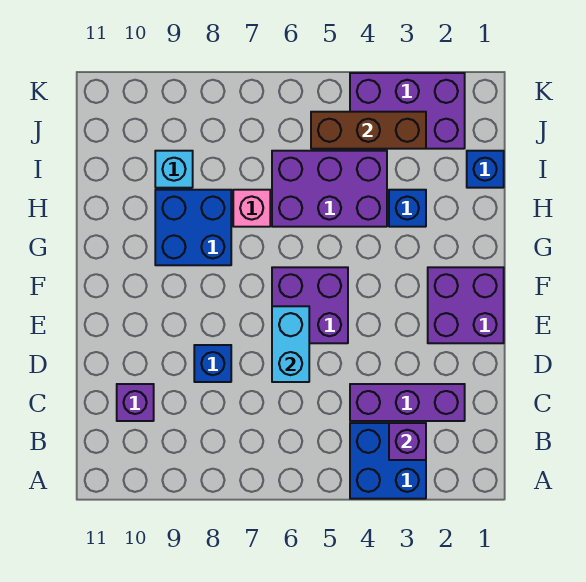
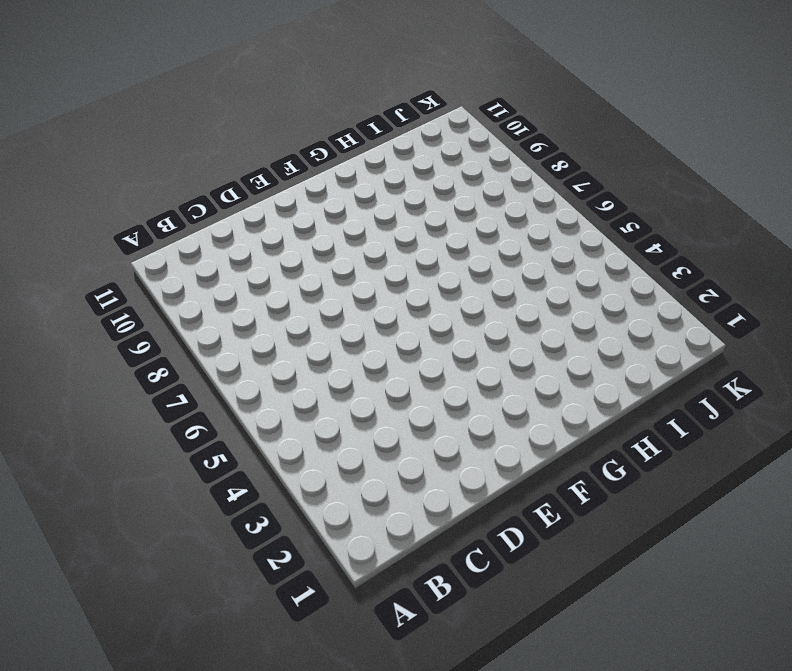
none -> blue brick A3:B4 level 1
none -> purple brick C2:C4 level 1
none -> purple brick C10 level 1

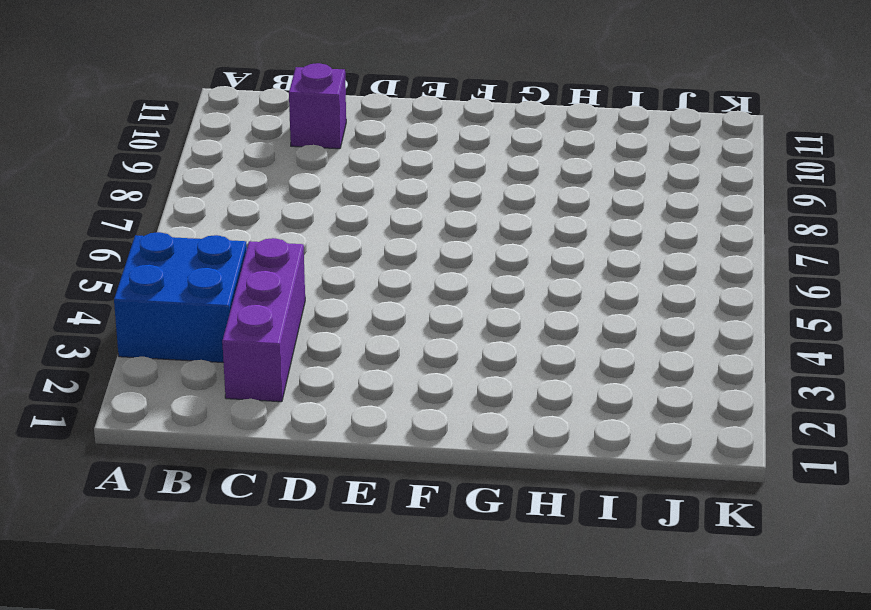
none -> blue brick D8 level 1
none -> purple brick E1:F2 level 1
none -> purple brick E5:F6 level 1

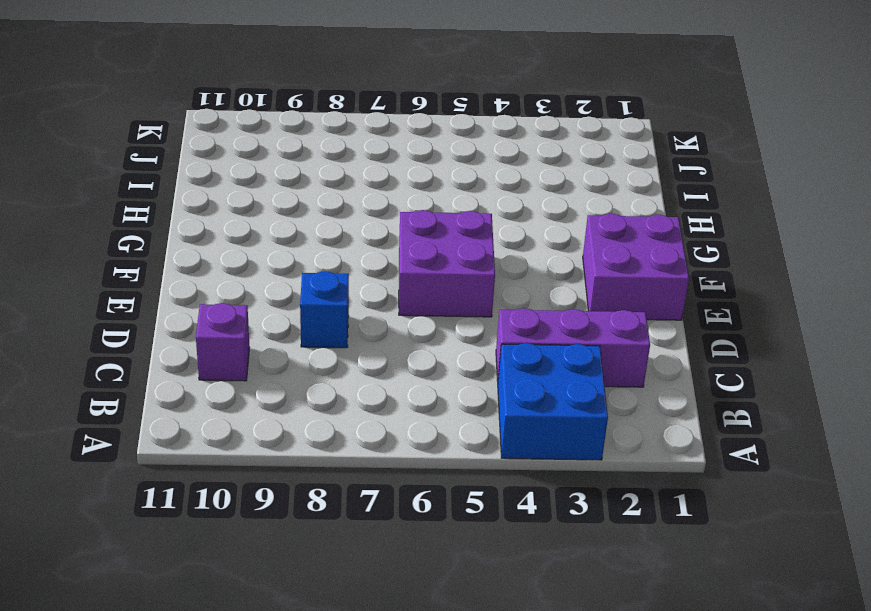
none -> blue brick G8:H9 level 1
none -> blue brick H3 level 1
none -> purple brick H4:I6 level 1

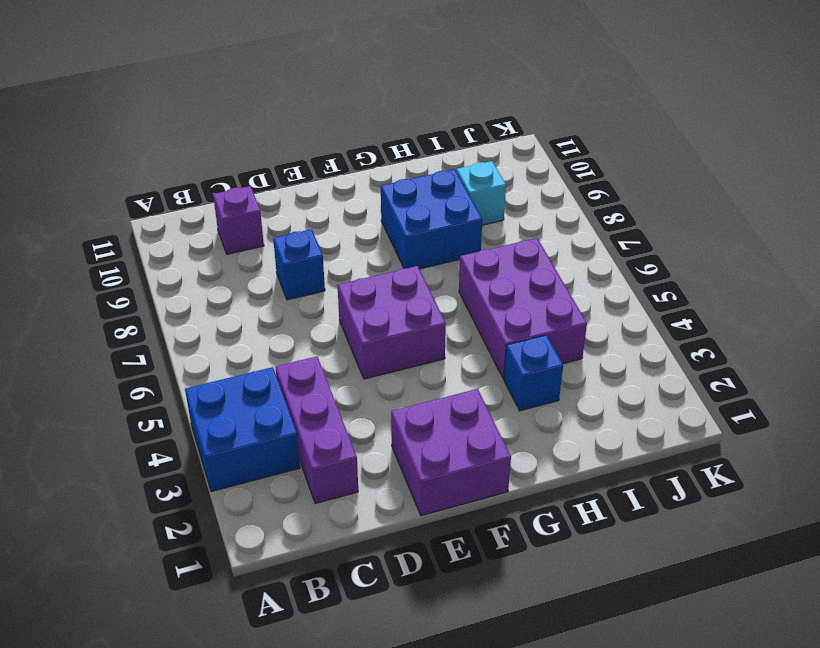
none -> pink brick H7 level 1
none -> blue brick I1 level 1
none -> purple brick J2:K4 level 1

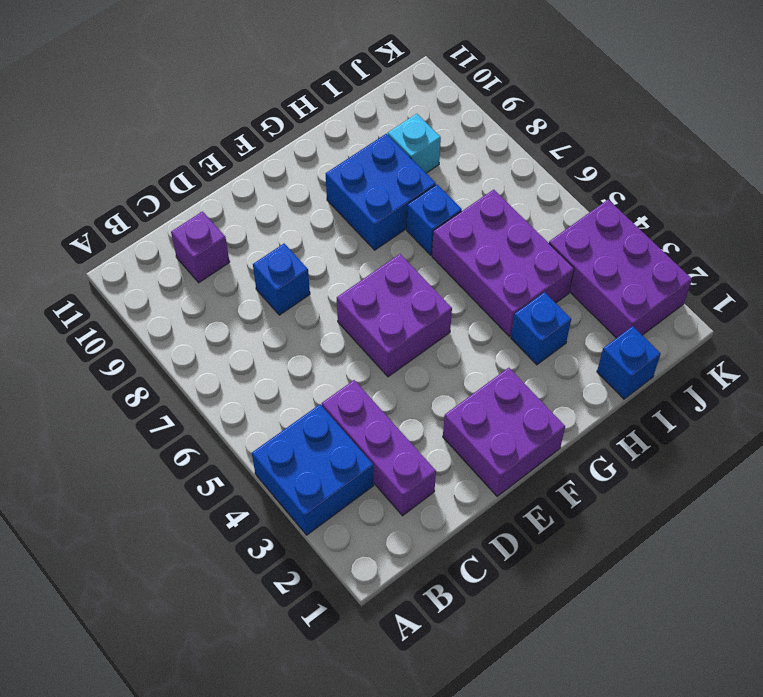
blue brick H7 level 1 -> pink brick H7 level 1
none -> purple brick B3 level 2
none -> cyan brick D6:E6 level 2
none -> brown brick J3:J5 level 2

